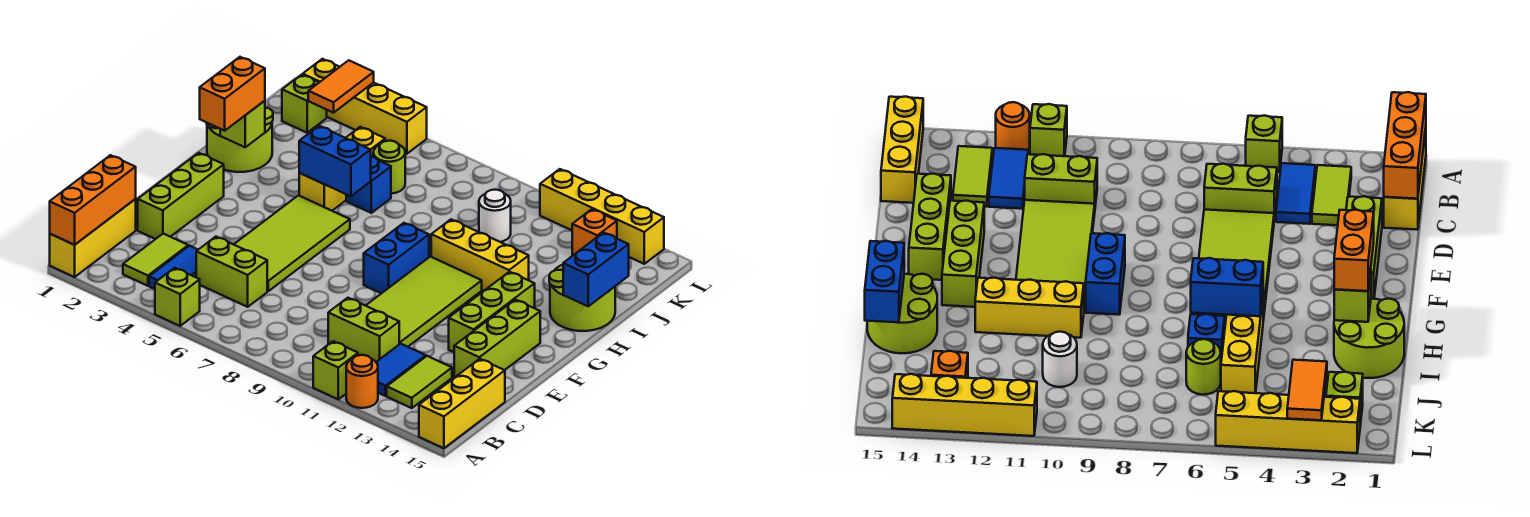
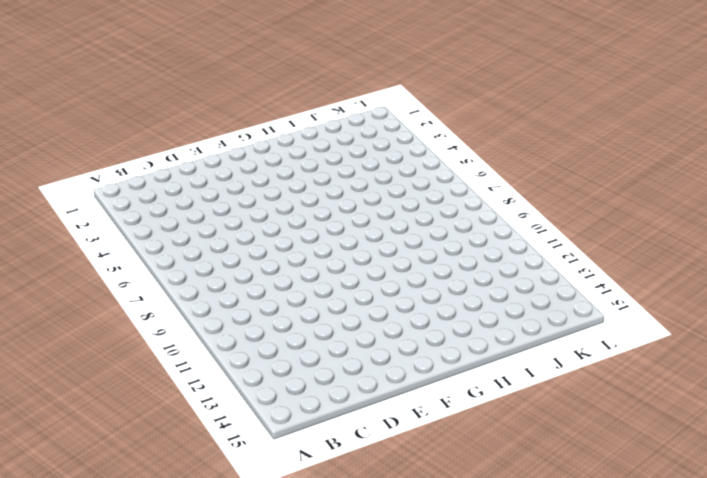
none -> yellow brick A1:C1 level 1
none -> lime brick A5 level 1
none -> lime brick A11 level 1
none -> orange round brick A12 level 1

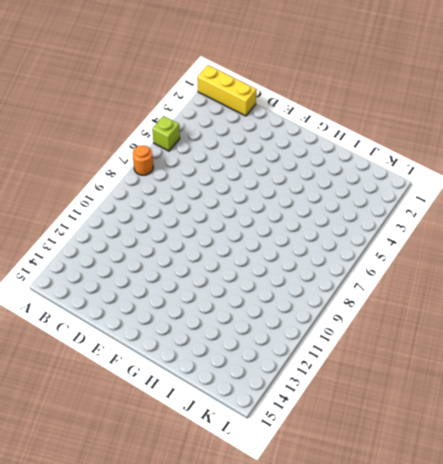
orange round brick A7 level 1 -> orange round brick A12 level 1
none -> lime brick A11 level 1
none -> yellow brick A15:C15 level 1
none -> lime tile B3:C3 level 1
none -> blue tile B4:C4 level 1

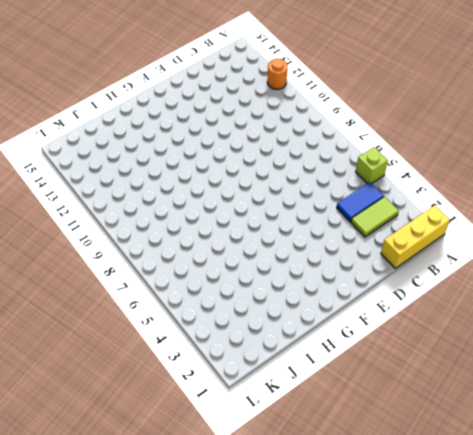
none -> lime brick A11 level 1
none -> yellow brick A15:C15 level 1
none -> blue tile B12:C12 level 1
none -> lime tile B13:C13 level 1

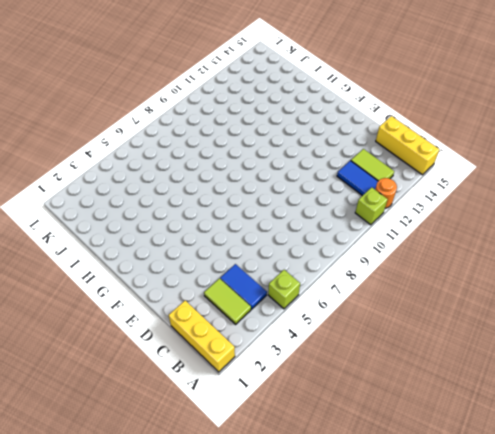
none -> lime brick C5:C6 level 1
none -> lime brick C10:C11 level 1
none -> lime brick D2:F2 level 1
none -> lime tile D5:G6 level 1

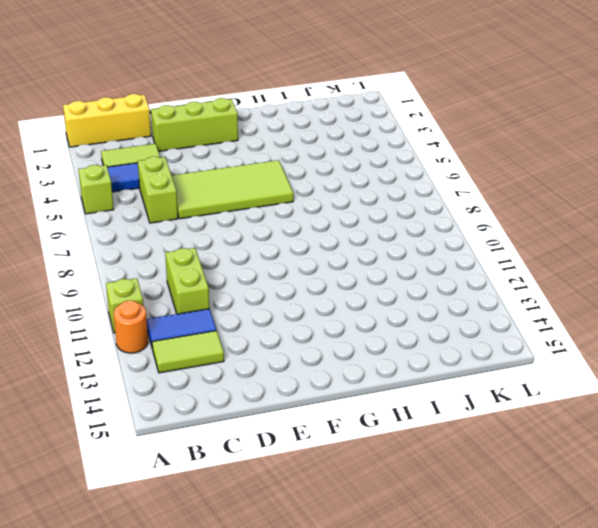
none -> yellow brick A15:C15 level 1
none -> lime tile D10:G11 level 1
none -> lime brick D14:F14 level 1
none -> lime brick E13:G13 level 1

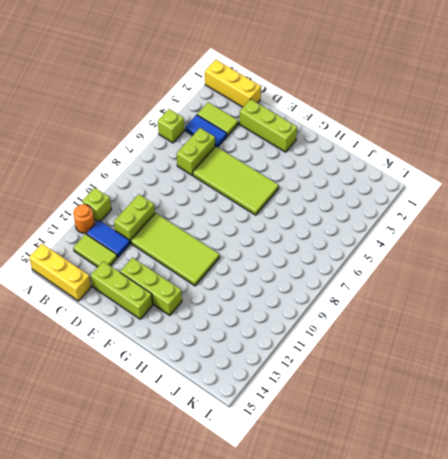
none -> blue brick F9:G9 level 1
none -> lime round brick H1:I2 level 1
none -> yellow brick H5:J5 level 1
none -> yellow brick H10:H12 level 1

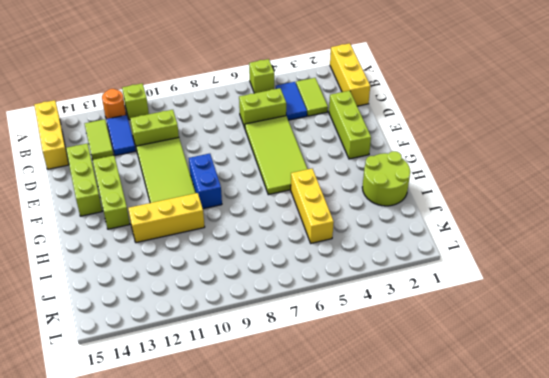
none -> lime round brick H14:I15 level 1
none -> blue brick I6 level 1
none -> lime round brick J6 level 1
none -> white round brick J10 level 1

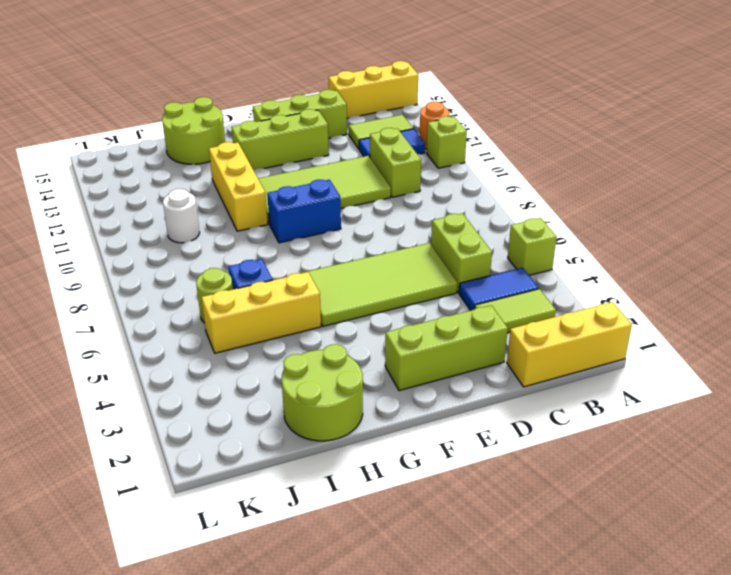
none -> lime brick K2 level 1
none -> orange brick K13 level 1
none -> yellow brick L2:L5 level 1
none -> yellow brick L11:L14 level 1

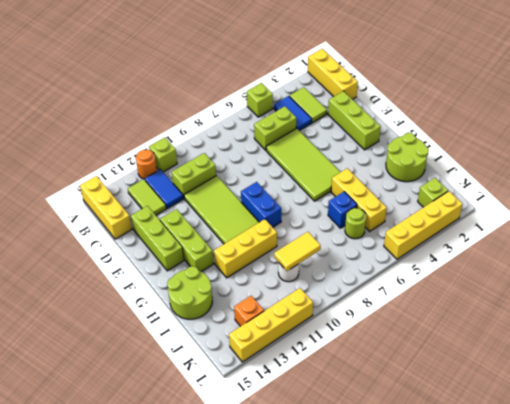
yellow tile J9:J10 level 2 -> none
none -> orange brick A1:C1 level 2
none -> lime brick H2 level 2
none -> blue brick H5:H6 level 2
none -> blue brick H15:I15 level 2

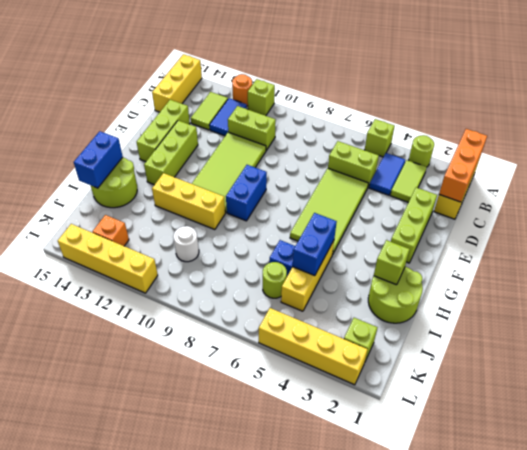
lime round brick A3 level 1 -> none
blue brick H5:I5 level 2 -> blue brick H5:H6 level 2
none -> orange tile K3:L3 level 2
none -> orange brick G2:H2 level 3

